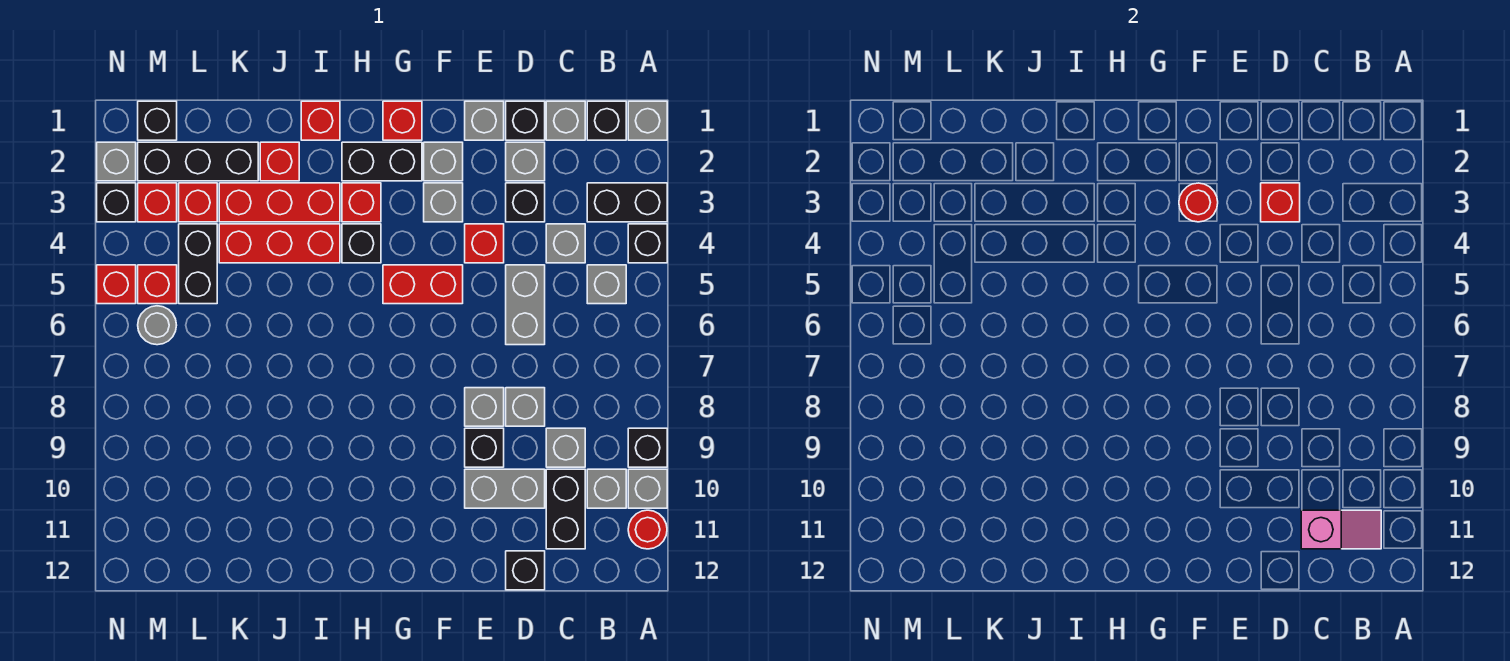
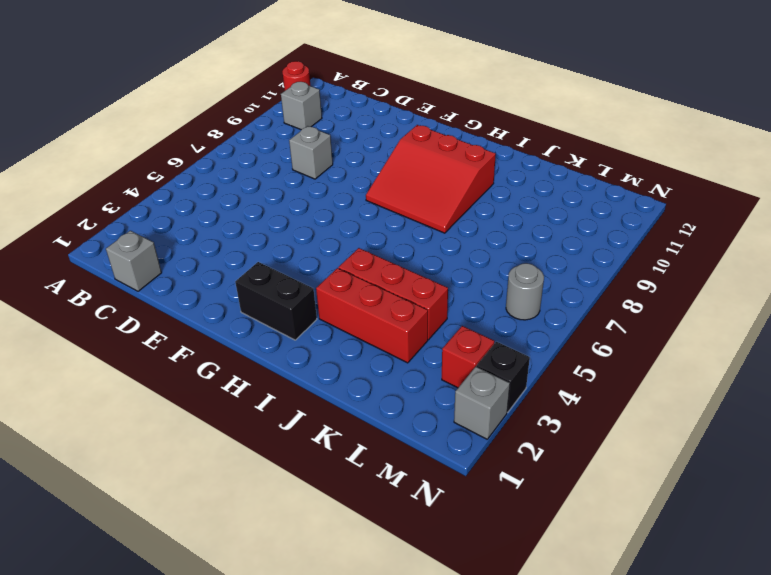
red slope G8:I10 level 1 top 10 -> none
none -> grey brick A1 level 1
none -> black brick A3:B3 level 1
none -> black brick A4 level 1
none -> black brick A9 level 1

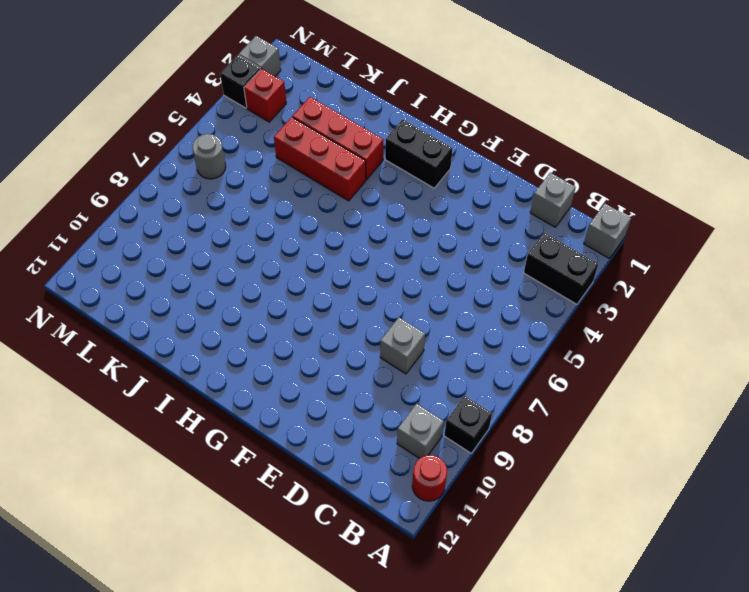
none -> black brick A4 level 1
none -> grey brick A10 level 1
none -> black brick B1 level 1
none -> grey brick B5 level 1

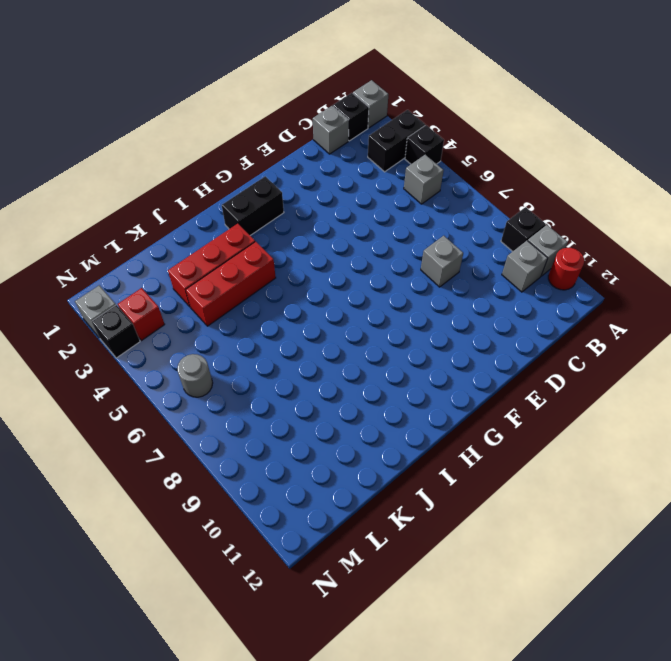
none -> grey brick C4 level 1
none -> grey brick C9 level 1
none -> black brick C10:C11 level 1
none -> black brick D1 level 1

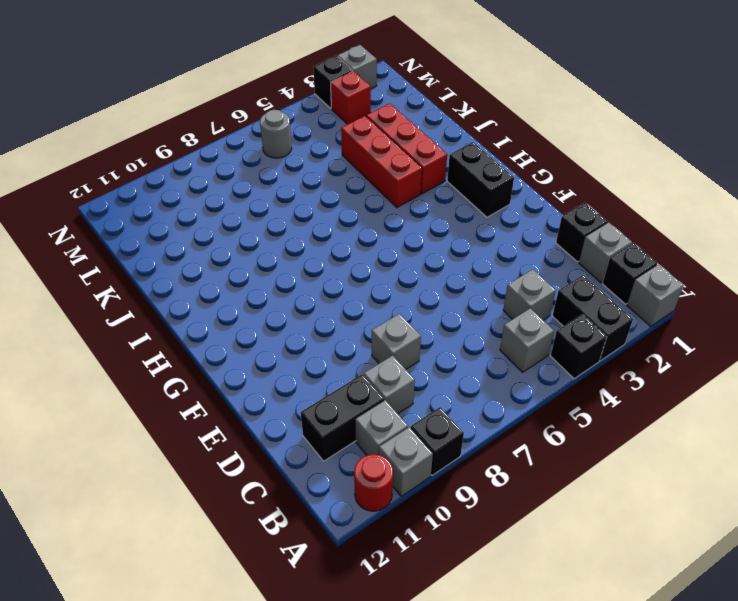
none -> grey brick D2 level 1
none -> black brick D3 level 1
none -> grey brick D5:D6 level 1
none -> grey brick D10:E10 level 1

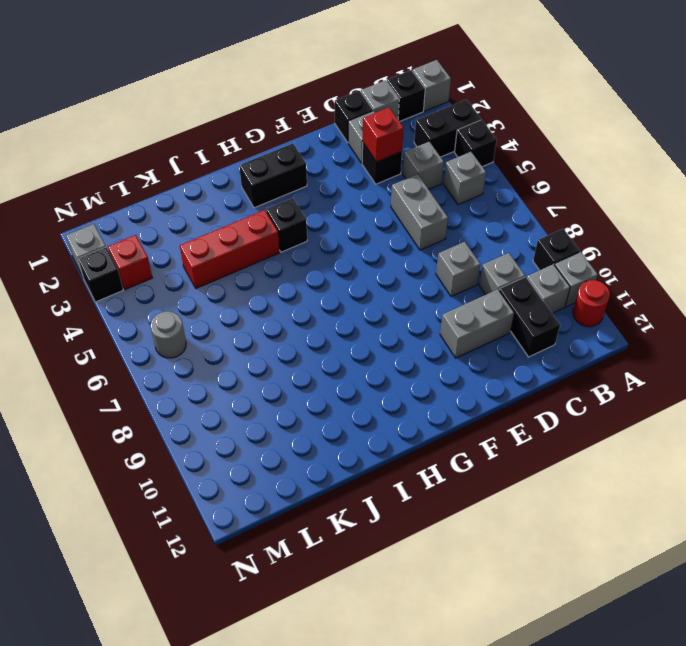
none -> black brick D12 level 1
none -> grey brick E1 level 1
none -> red brick E4 level 1
none -> grey brick E8 level 1

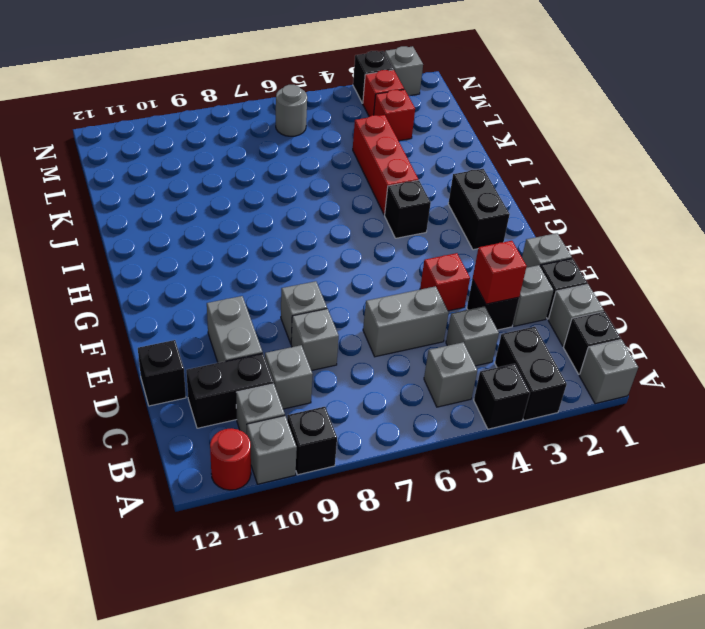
none -> black brick E9 level 1
none -> grey brick F2 level 1
none -> grey brick F3 level 1
none -> red brick F5:G5 level 1

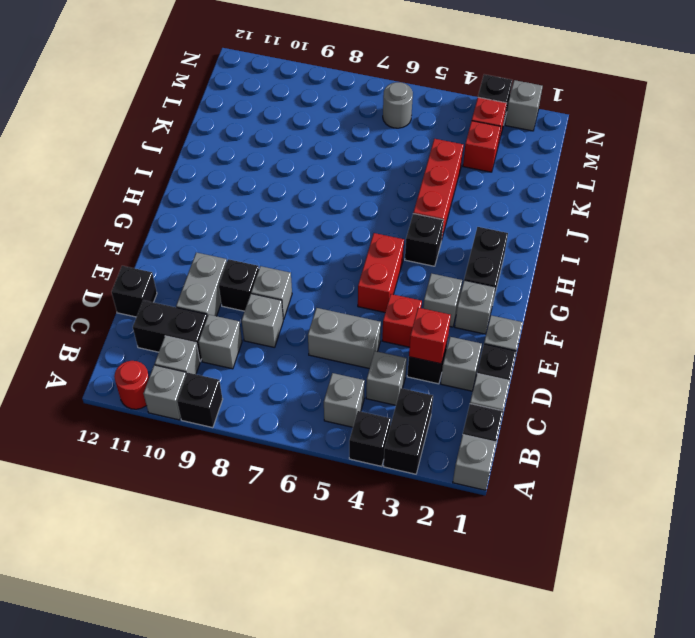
none -> red brick G1 level 1
none -> red brick H3 level 1
none -> red brick I1 level 1
none -> red brick I3:K3 level 1

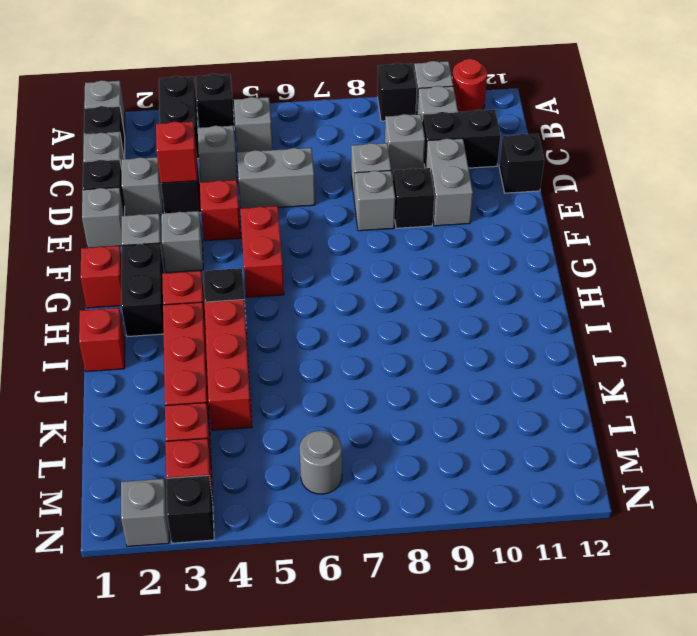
none -> red brick J2 level 1
none -> black brick K2:M2 level 1
none -> black brick L4:L5 level 1
none -> black brick M1 level 1

